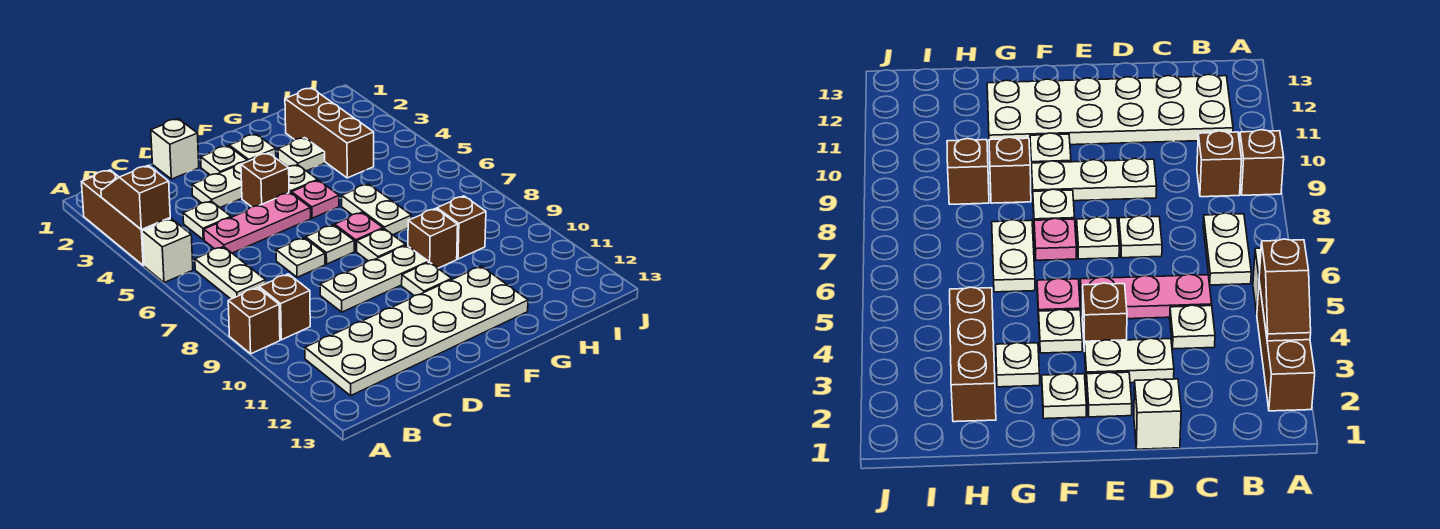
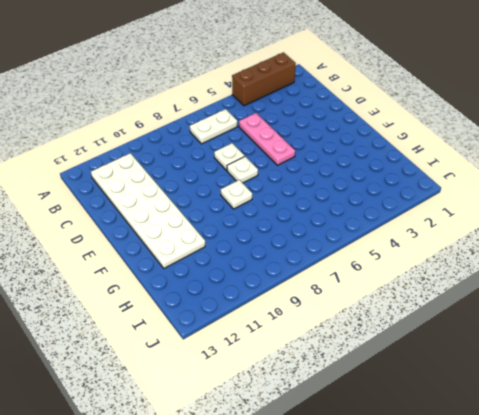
none -> white brick A5 level 1
none -> brown brick A9 level 1
none -> brown brick B9 level 1

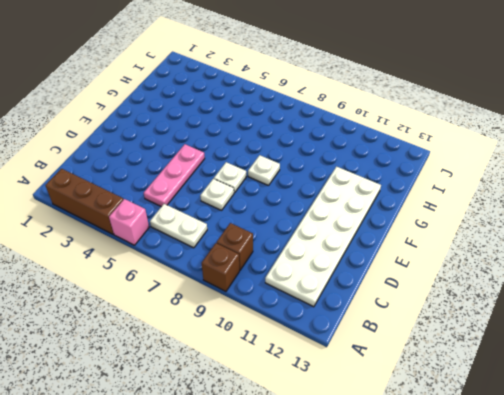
pink brick A5 level 1 -> white brick A5 level 1
none -> white plate C4 level 1
none -> white brick D1 level 1
none -> white plate D3:E3 level 1

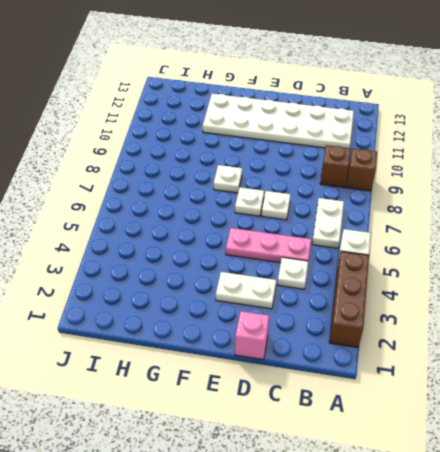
pink brick D1 level 1 -> white brick D1 level 1
none -> white plate D9:F9 level 1
none -> white plate E2 level 1
none -> brown brick E4 level 1

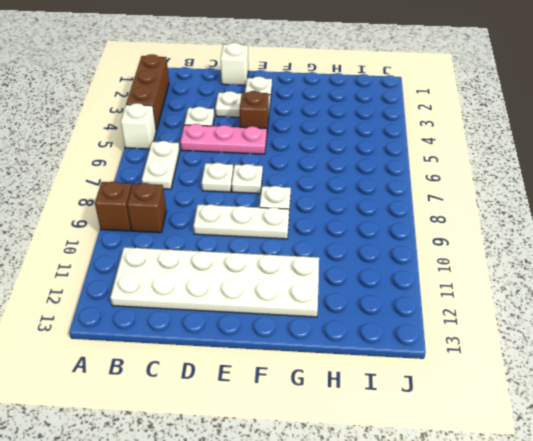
none -> white plate F2 level 1
none -> white plate F4 level 1
none -> pink plate F5 level 1

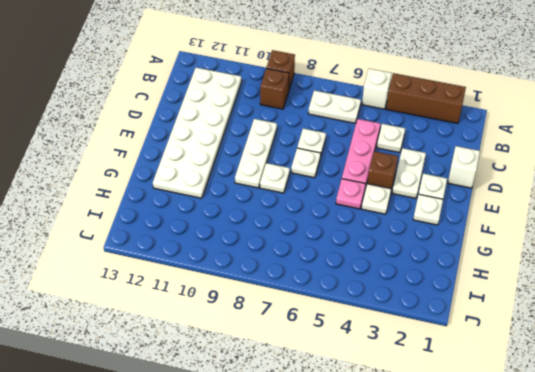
none -> pink plate F7 level 1
none -> white plate F10 level 1
none -> white plate G3 level 1

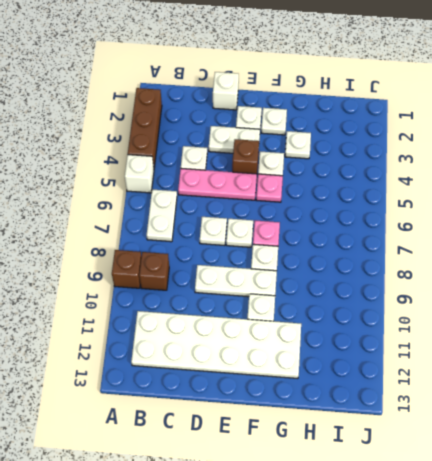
none -> white plate G6:G7 level 1
none -> brown brick G9 level 1
none -> brown brick H2:H4 level 1

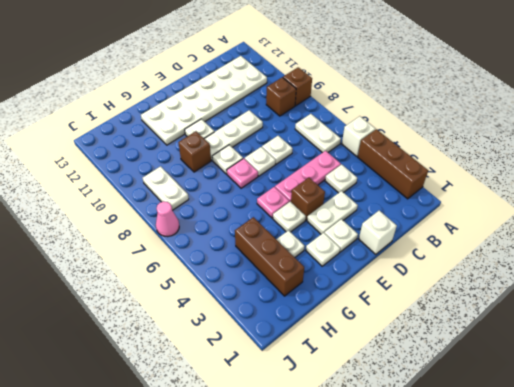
white plate I8:I9 level 1 -> white plate G6:G7 level 1
pink cone J7 level 1 -> none
none -> brown brick H9 level 1
none -> brown slope A3:A4 level 2 top 4

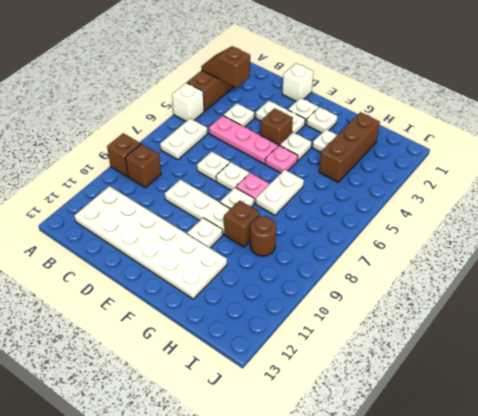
brown slope A3:B3 level 2 top B -> brown slope A3:A4 level 2 top 4
brown round brick H9 level 1 -> brown brick H9 level 1

